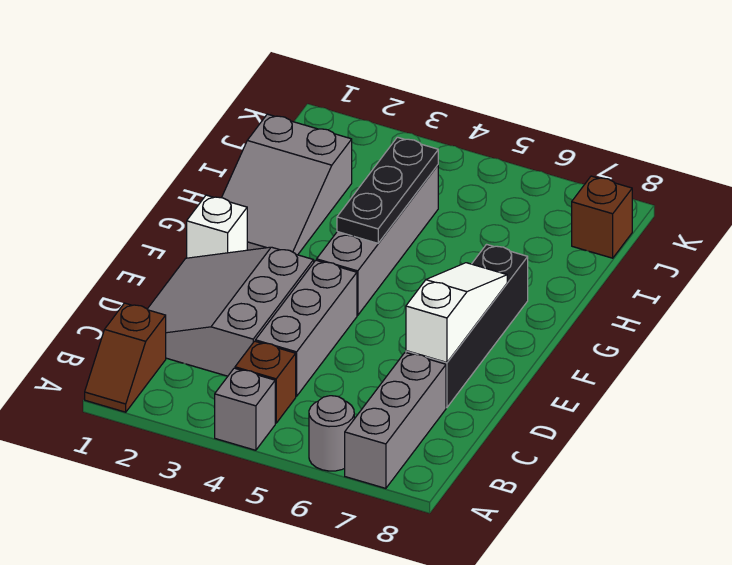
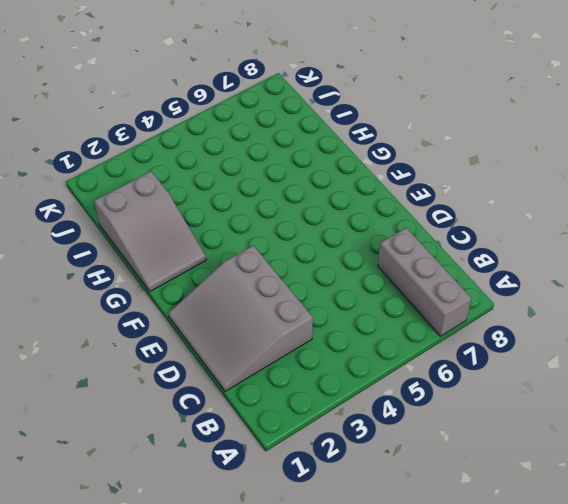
none -> brown slope A1:B1 level 1 top B
none -> grey brick A4 level 1
none -> grey round brick A6 level 1

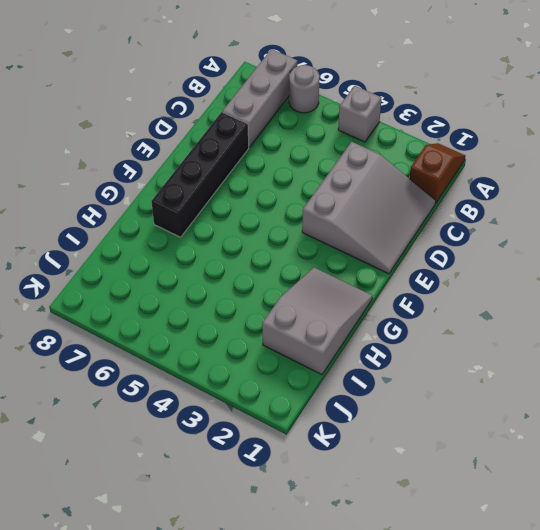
none -> brown brick B4 level 1
none -> grey brick C4:E4 level 1
none -> white brick F1 level 1

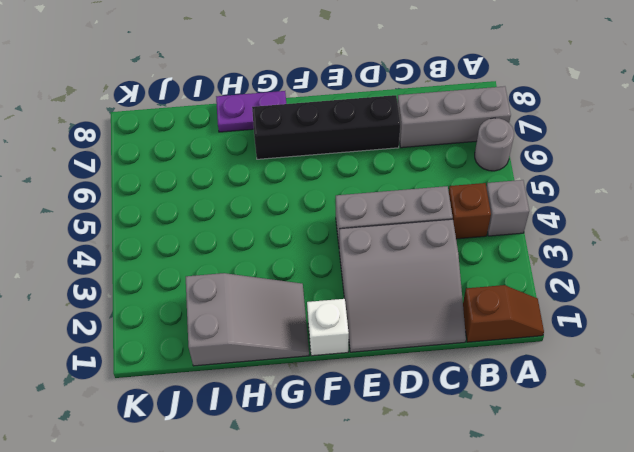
purple plate G8:H8 level 1 -> none
none -> grey brick F4:I4 level 1
none -> brown brick J8 level 1
none -> white slope D7:F7 level 2 top D

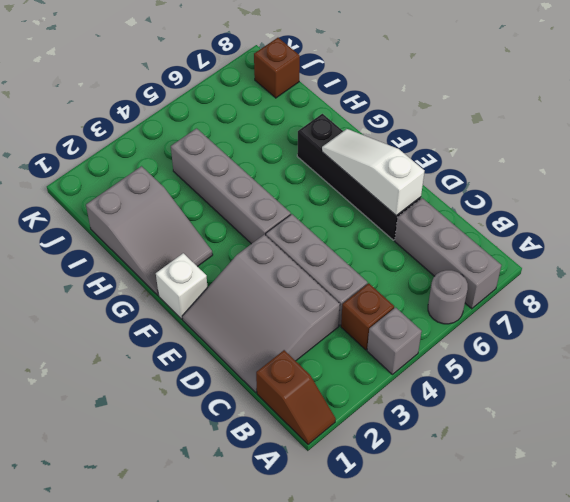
none -> black plate G4:I4 level 2

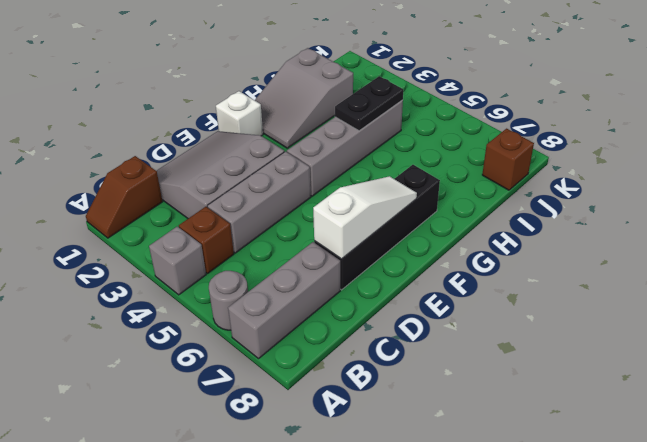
black plate H4:I4 level 2 -> black plate G4:I4 level 2

